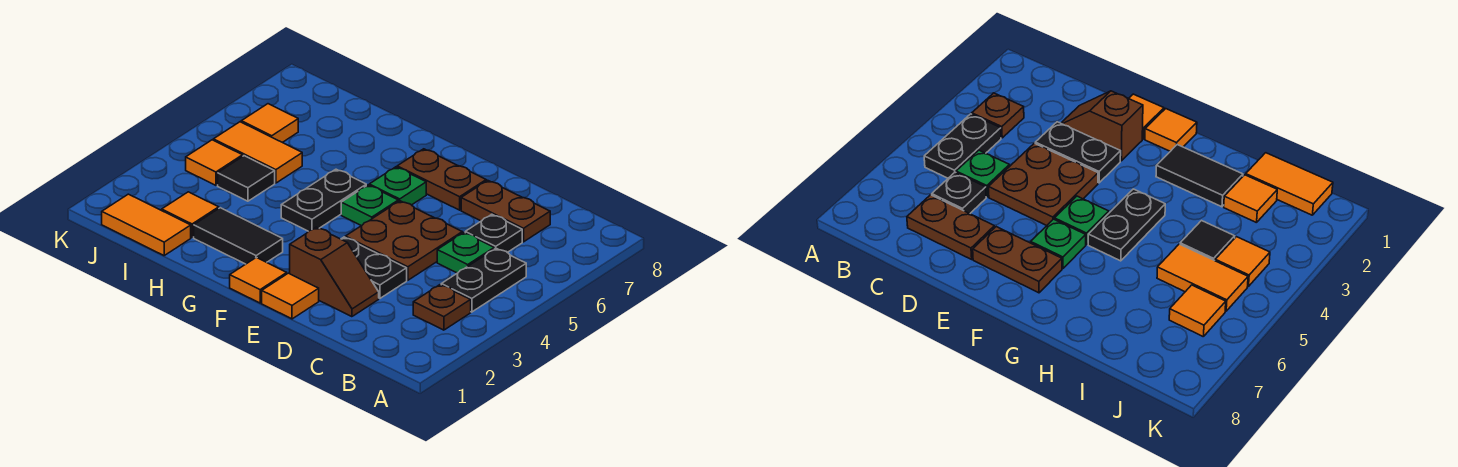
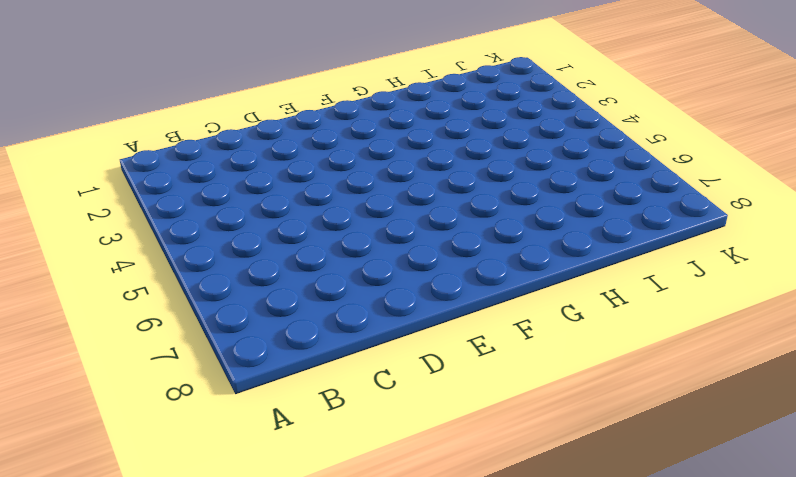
none -> brown plate B3 level 1
none -> black plate B4:B5 level 1
none -> green plate C5 level 1

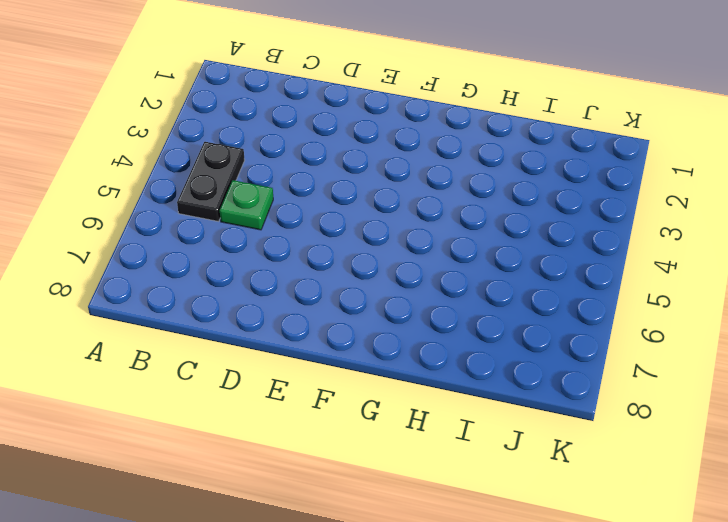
none -> brown plate B3 level 1
none -> black plate C6 level 1
none -> brown plate C7:D7 level 1

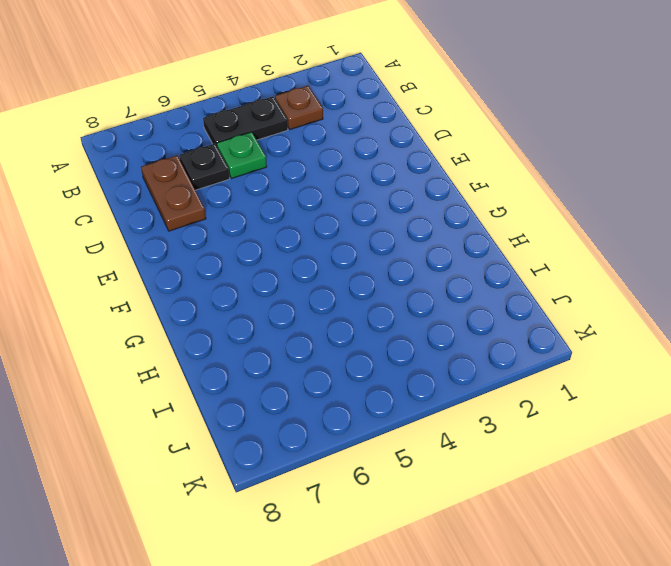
none -> brown slope D2:E2 level 1 top E
none -> black plate D3:E3 level 1
none -> brown plate D4:E5 level 1

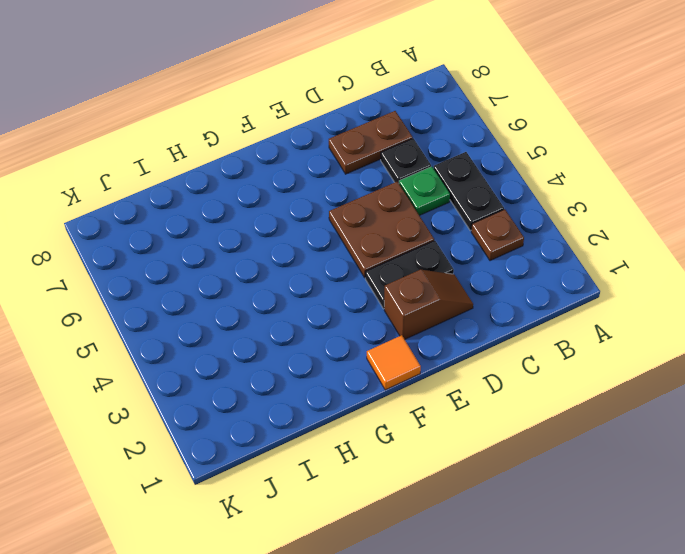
none -> orange tile E1 level 1
none -> brown plate E7:F7 level 1
none -> green plate F5 level 1

